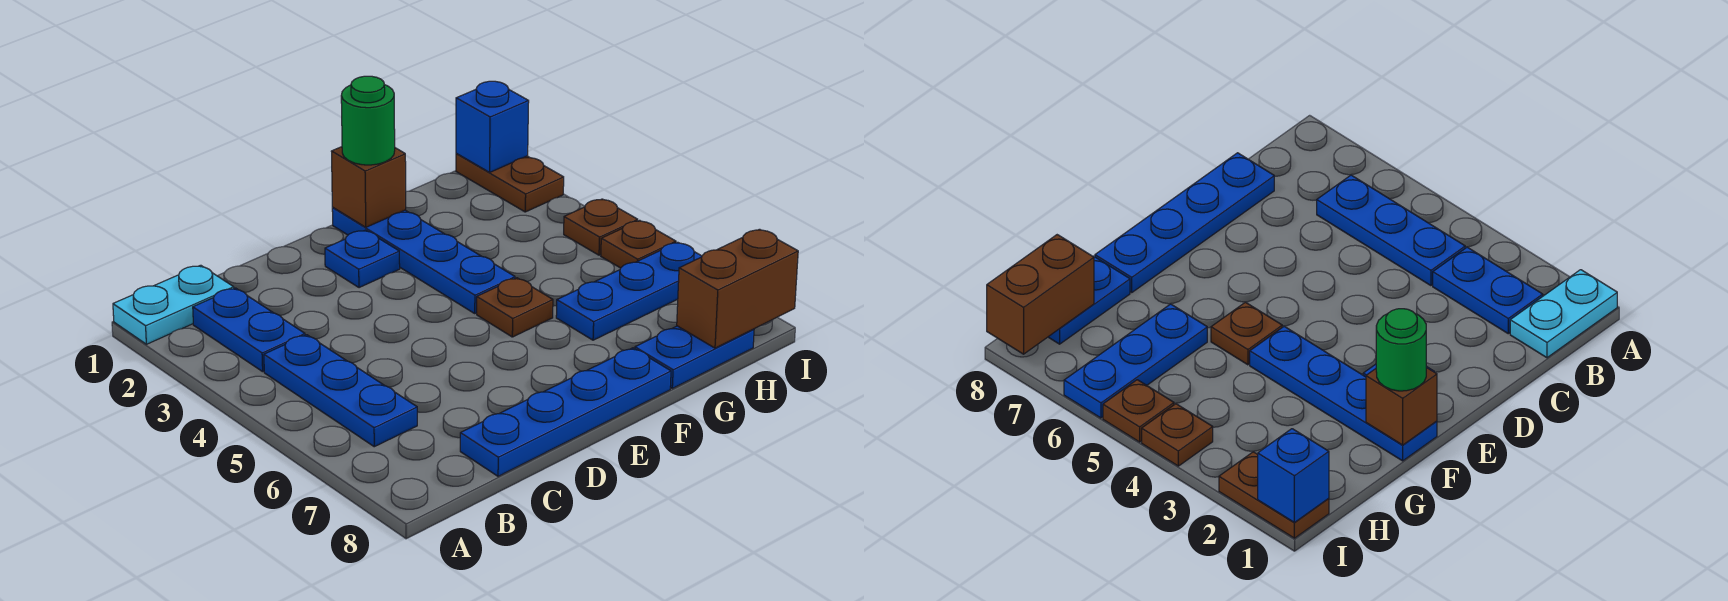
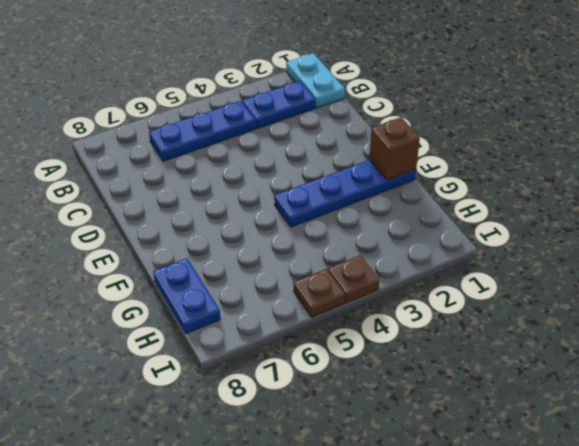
none -> blue plate C8:F8 level 1
none -> blue plate E2 level 1
none -> brown plate F5 level 1

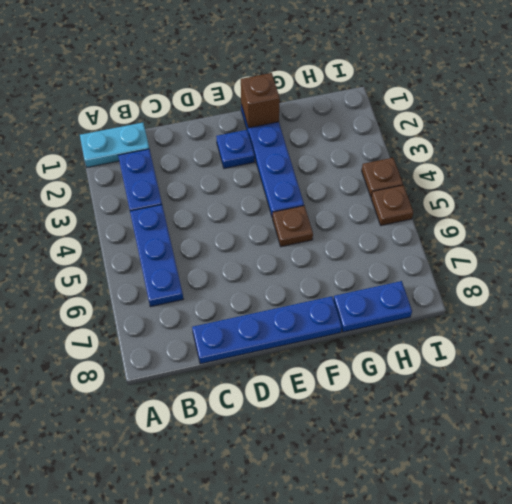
none -> blue plate G6:I6 level 1
none -> brown plate I1:I2 level 1
none -> brown brick H8:I8 level 2

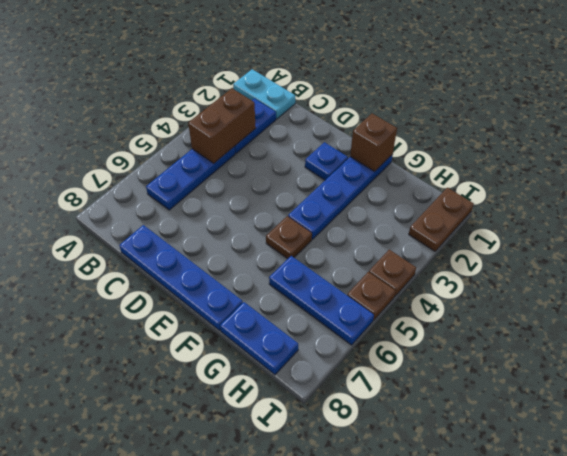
brown brick B3:B4 level 2 -> brown brick H8:I8 level 2
none -> blue brick I1 level 2
none -> green round brick F1 level 3

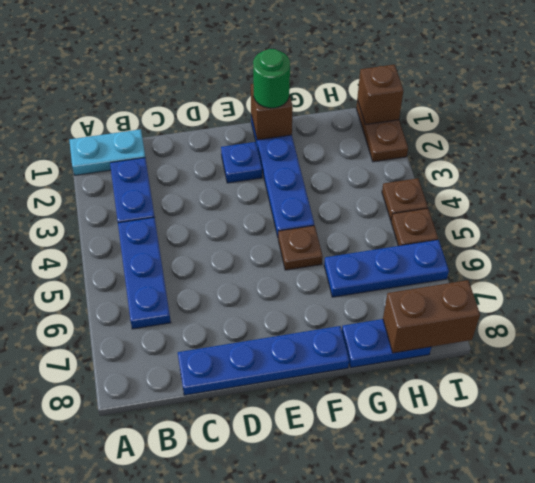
brown brick I1 level 2 -> blue brick I1 level 2

